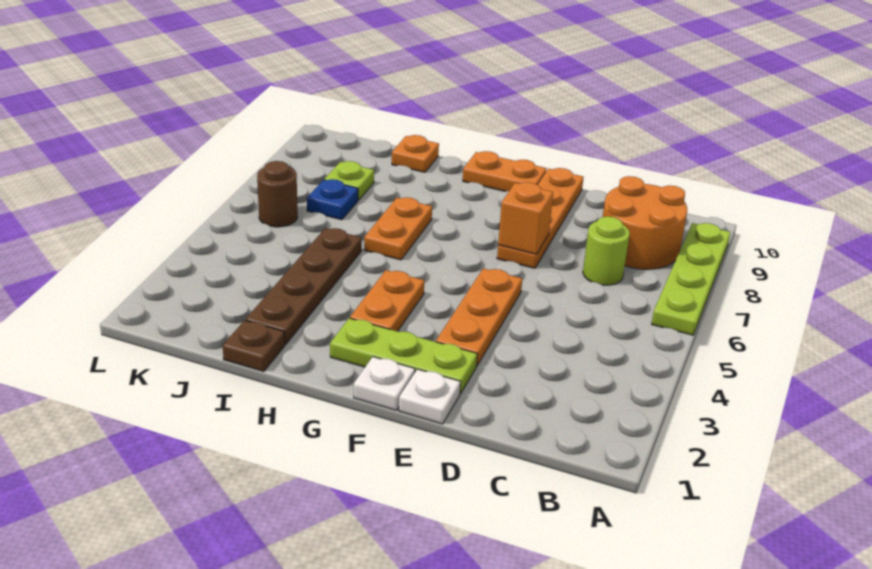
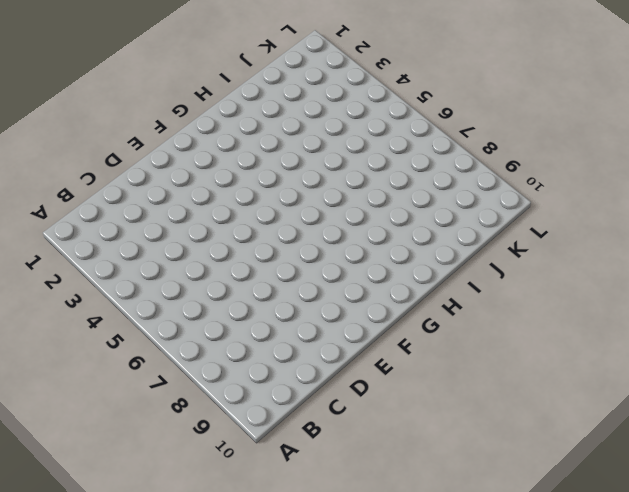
none -> lime plate A6:A9 level 1
none -> orange round brick B8:C9 level 1
none -> lime round brick C7 level 1

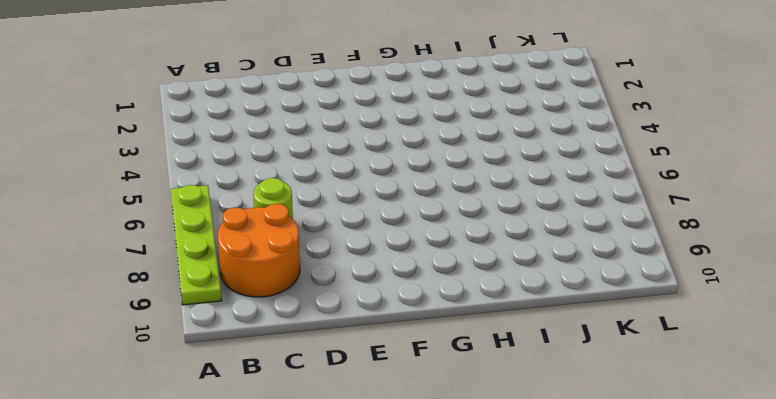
none -> white plate E1 level 1
none -> lime plate E2:G2 level 1
none -> orange plate E3:E5 level 1

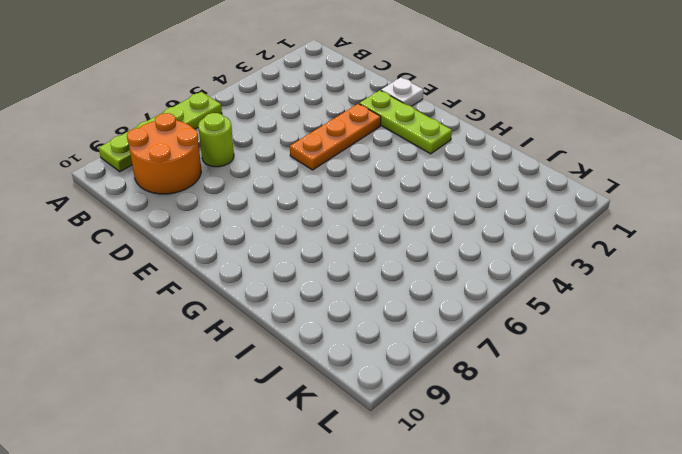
none -> orange plate E7:E10 level 1
none -> white plate F1 level 1
none -> orange plate F10:G10 level 1

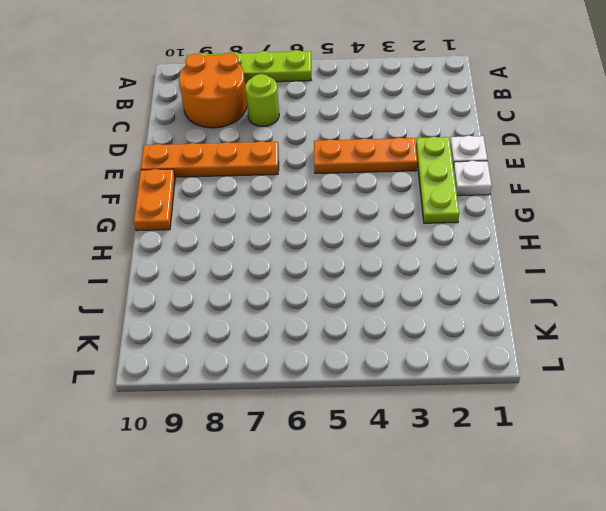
none -> orange plate G3:G4 level 1
none -> orange plate H6:H7 level 1
none -> brown plate I1 level 1

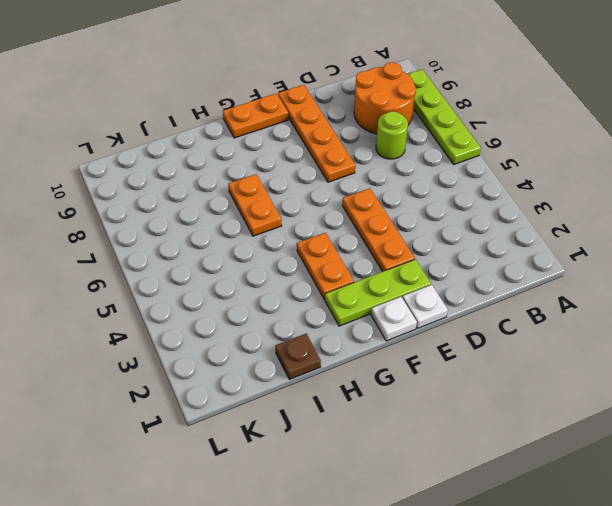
none -> brown plate I2:I5 level 1
none -> orange plate I10 level 1
none -> blue plate J7 level 1

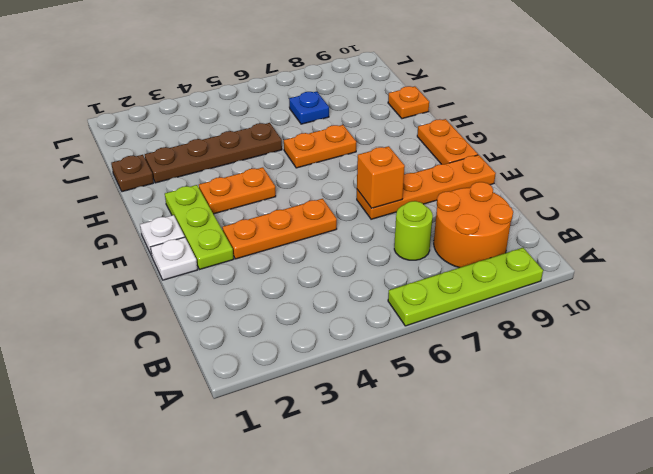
none -> lime plate J8 level 1
none -> brown round brick K6 level 1

